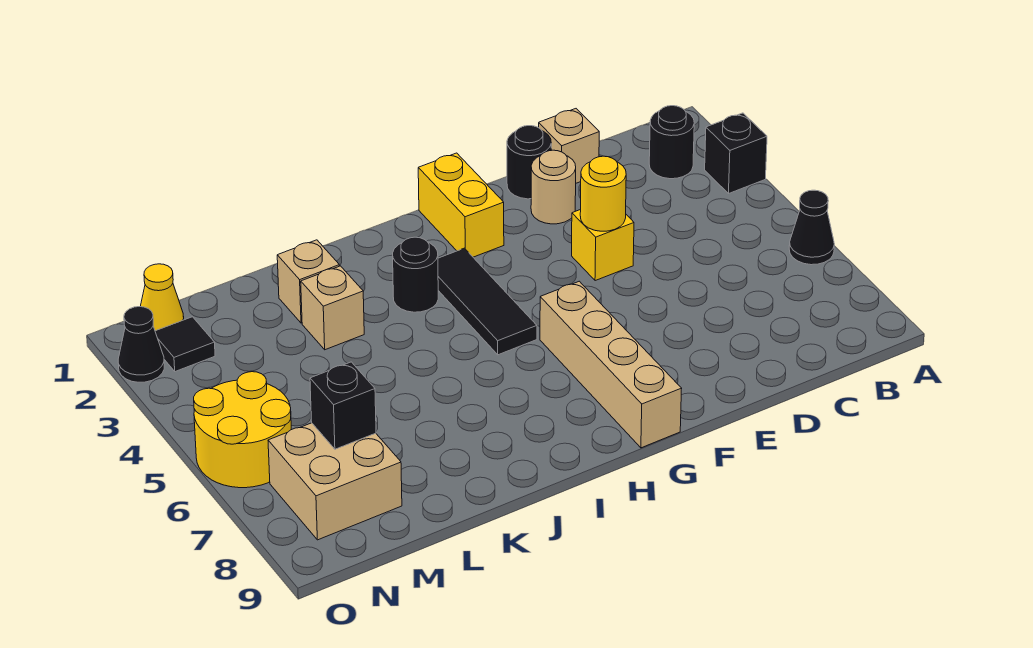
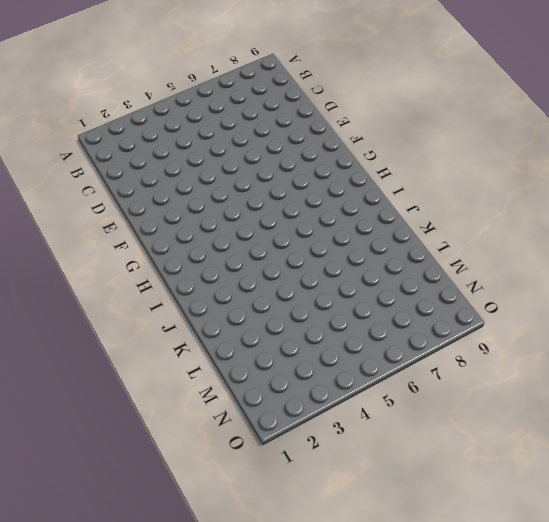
none -> black brick A3 level 1
none -> black cone A6 level 1
none -> black round brick B2 level 1

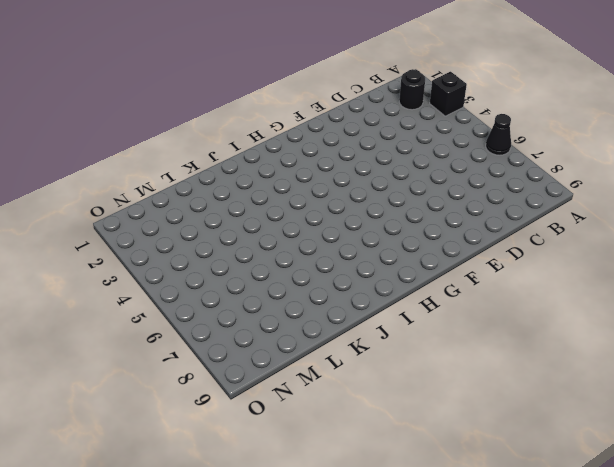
none -> tan brick D1 level 1
none -> black round brick E1 level 1
none -> tan round brick E2 level 1

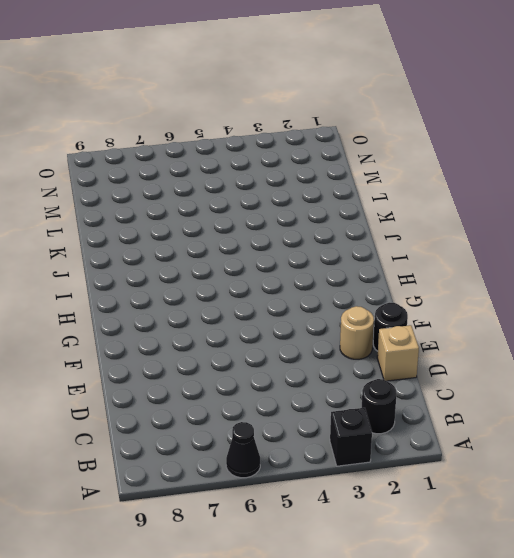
none -> yellow brick E4 level 1
none -> yellow brick G1:G2 level 1
none -> tan brick G6:G9 level 1

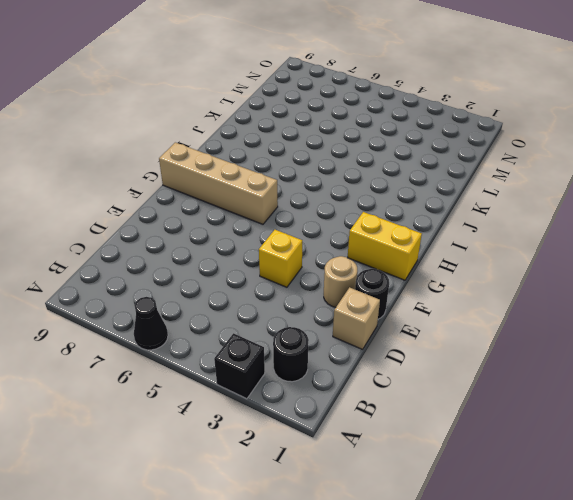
none -> black tile H3:H5 level 1
none -> black round brick I3 level 1
none -> tan brick K2 level 1

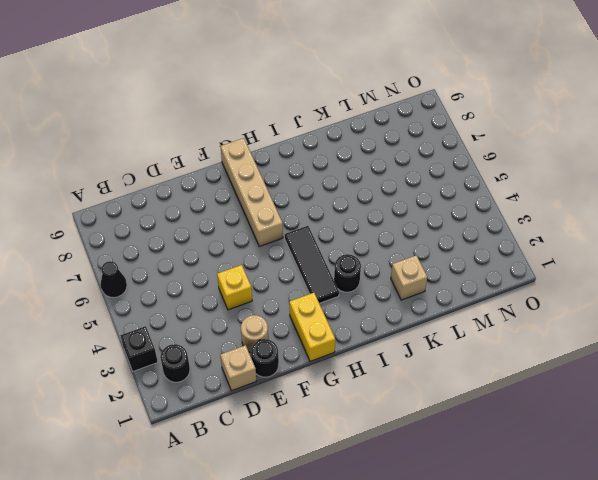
none -> tan brick K3 level 1
none -> tan brick M7:N8 level 1
none -> yellow cone N1 level 1

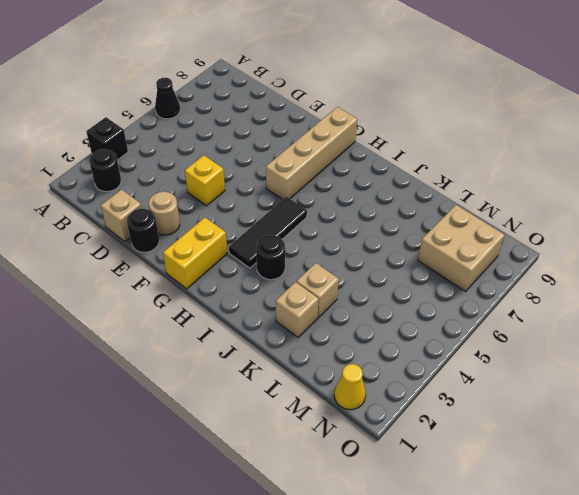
none -> black tile N2 level 1
none -> yellow round brick N5:O6 level 1
none -> black cone O2 level 1

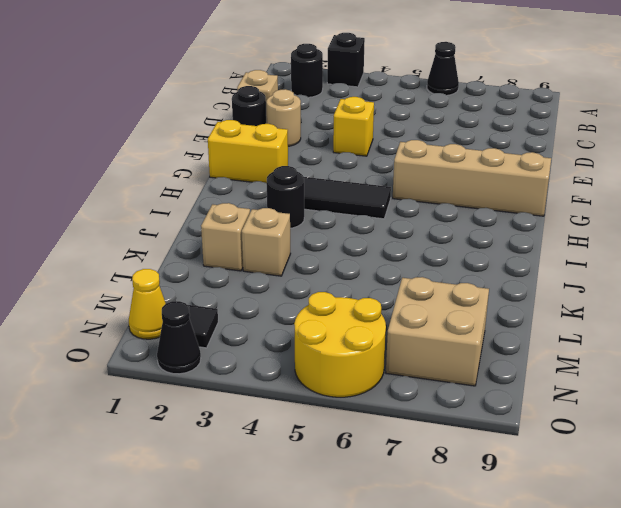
none -> yellow round brick E4 level 2
none -> black brick M7 level 2

